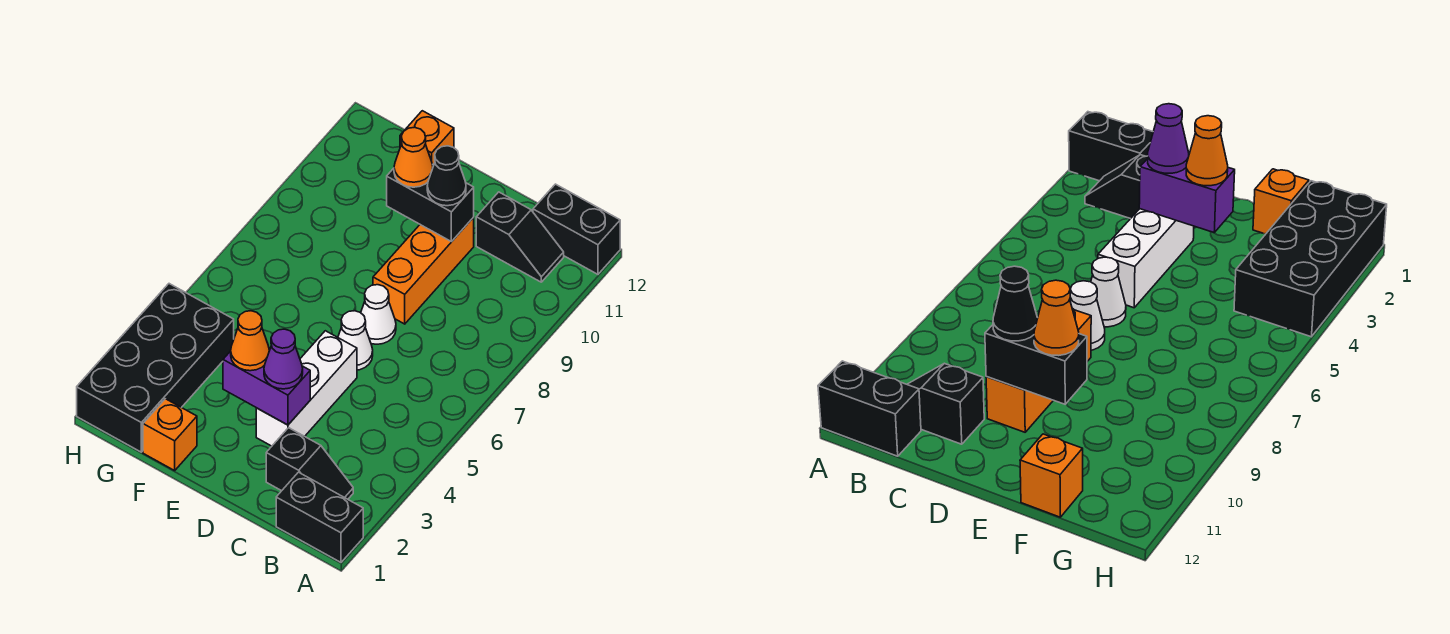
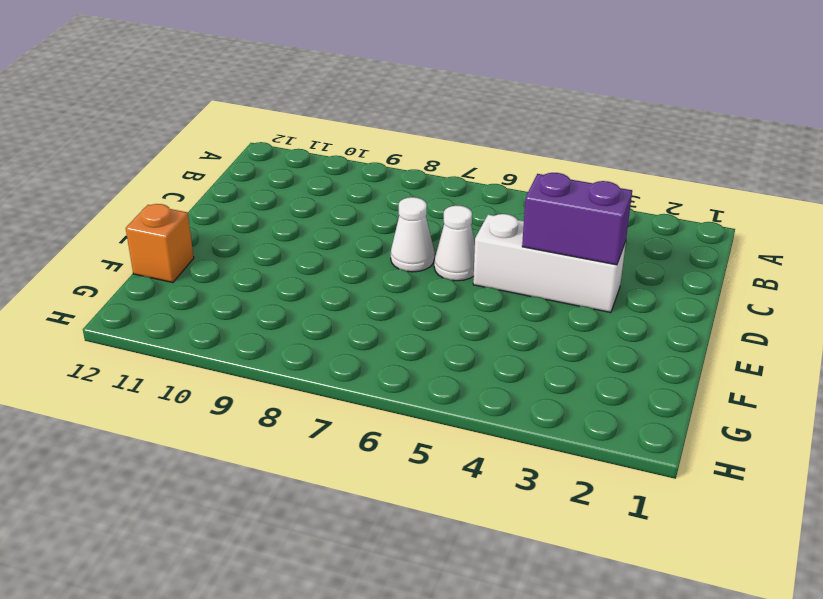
purple brick D3:D4 level 2 -> purple brick D3:E3 level 2
none -> black brick A1:B1 level 1
none -> black brick A12:B12 level 1
none -> black slope B2:C2 level 1 top C

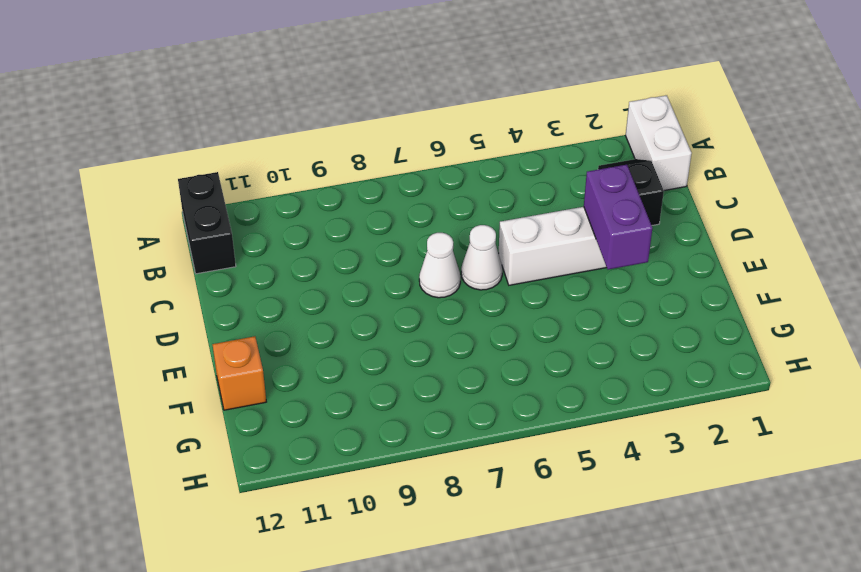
white brick A1:B1 level 1 -> black brick A1:B1 level 1
none -> black slope B11:C11 level 1 top C
none -> orange brick D8:D10 level 1
none -> orange brick F1 level 1

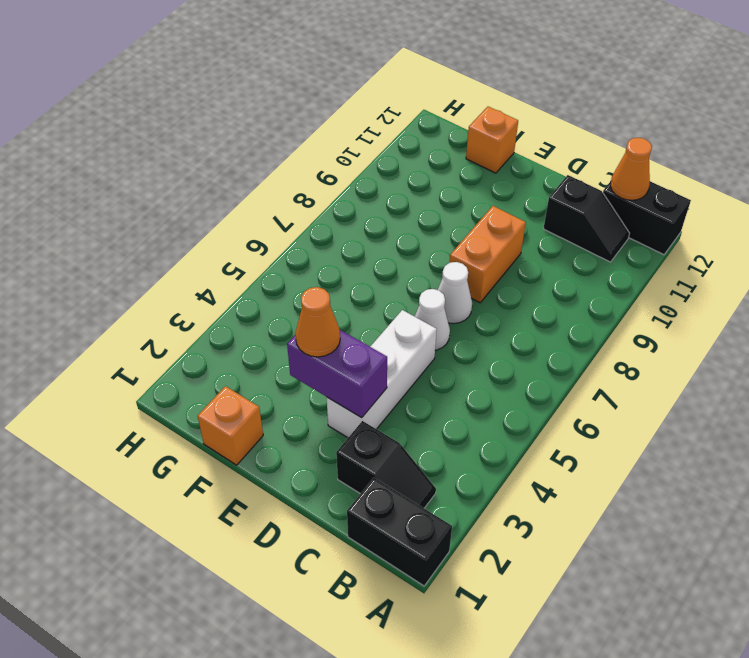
orange cone B12 level 2 -> orange cone E10 level 3
orange brick D8:D9 level 1 -> orange brick D8:D10 level 1
none -> black brick G1:H4 level 1
none -> black brick D10:E10 level 2
none -> purple cone D3 level 3

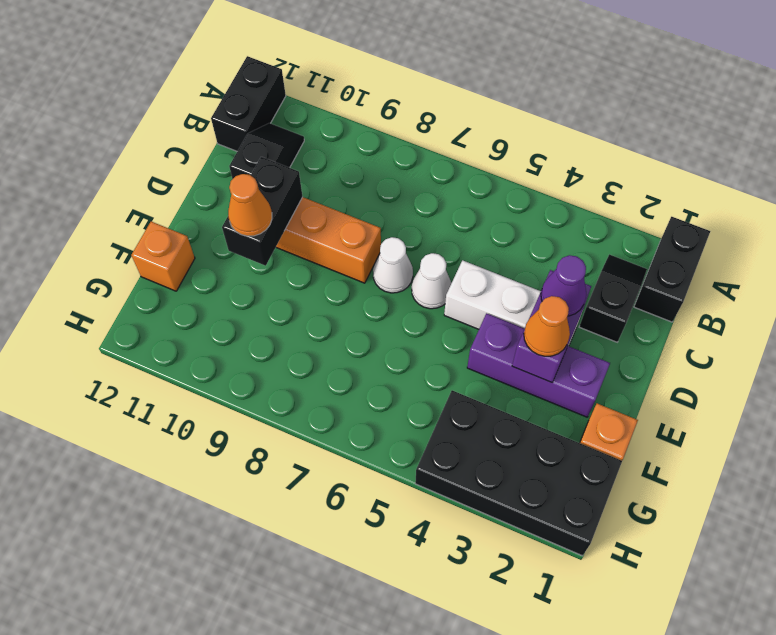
purple brick E2:E4 level 1 -> none
none -> black cone D10 level 3

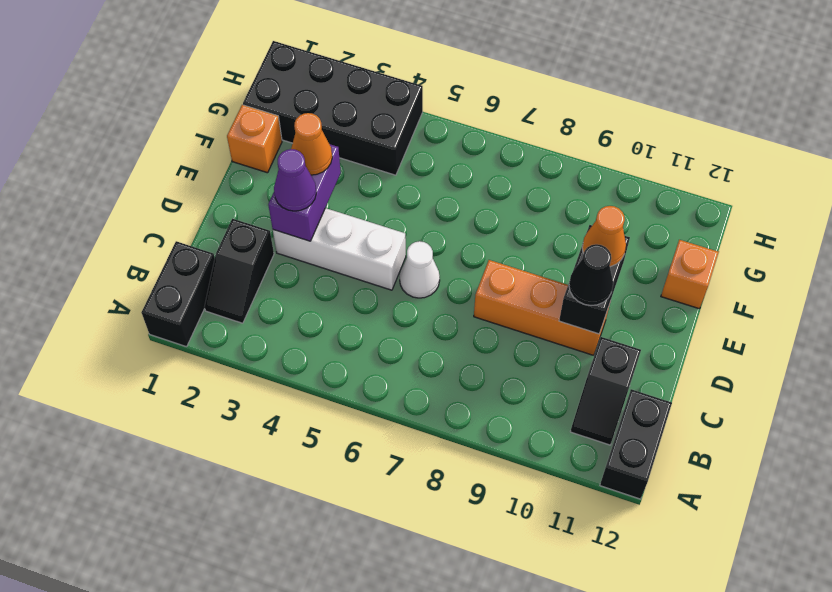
none -> white cone D7 level 1

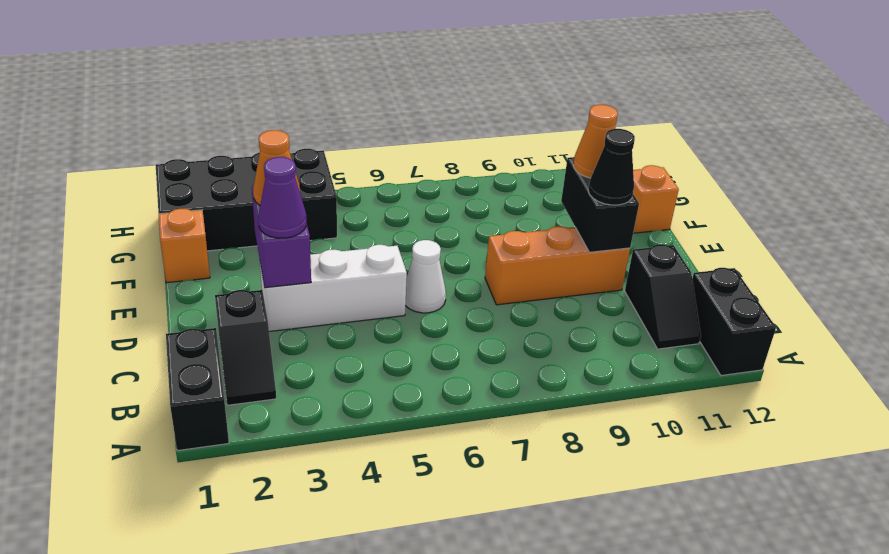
none -> white cone D7 level 1

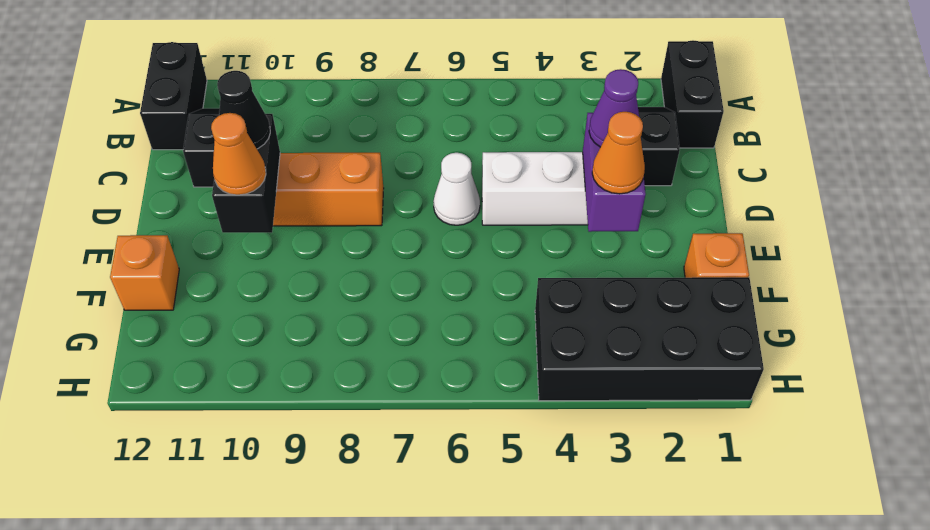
none -> white cone D7 level 1

